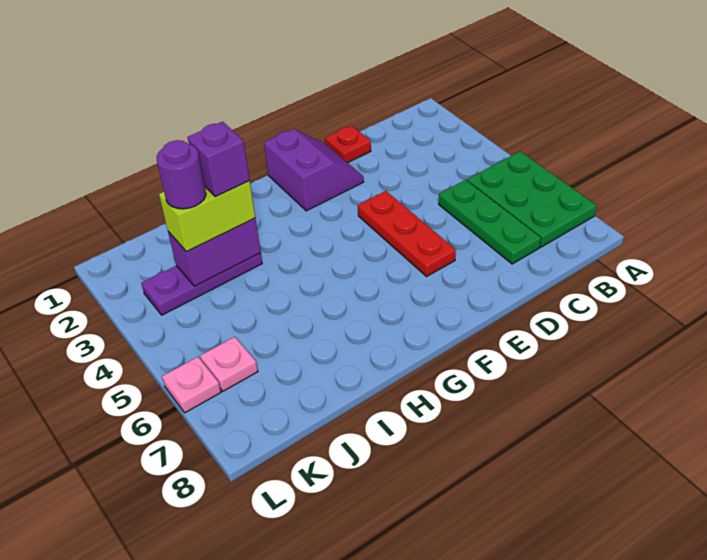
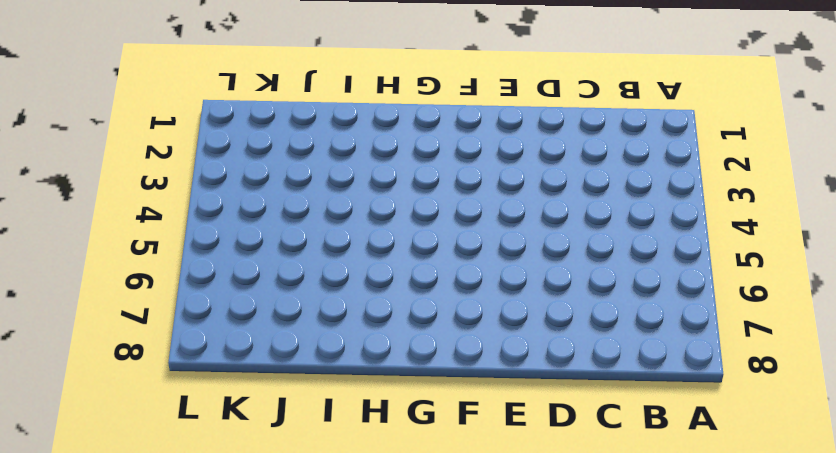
none -> green plate A5:B7 level 1
none -> green plate C5:C7 level 1
none -> red plate D1 level 1

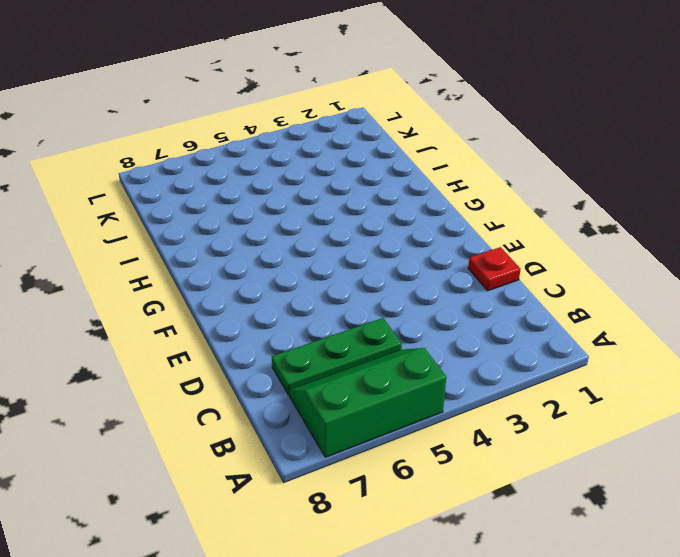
green slope A5:B7 level 1 top A -> green plate A5:B7 level 1
none -> purple slope E1:F2 level 1 top F
none -> red plate E4:E6 level 1
none -> purple plate I3:K3 level 1

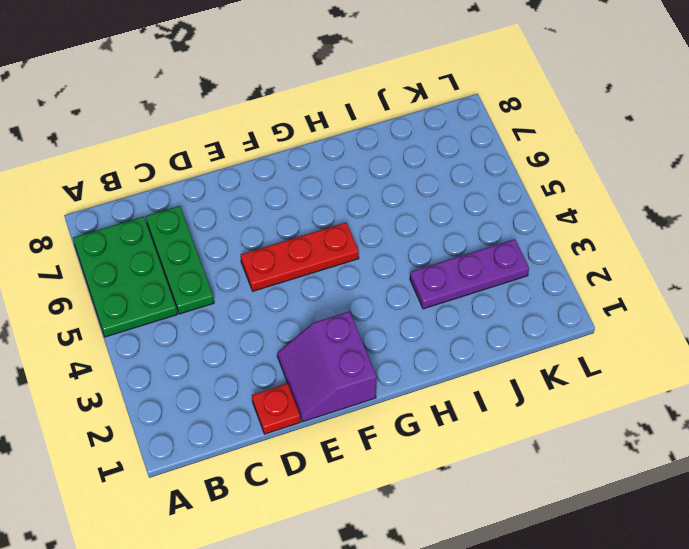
red plate E5:G5 level 1 -> red plate E4:E6 level 1
none -> pink plate K6 level 1
none -> pink plate L6 level 1
none -> purple brick I3:J3 level 2

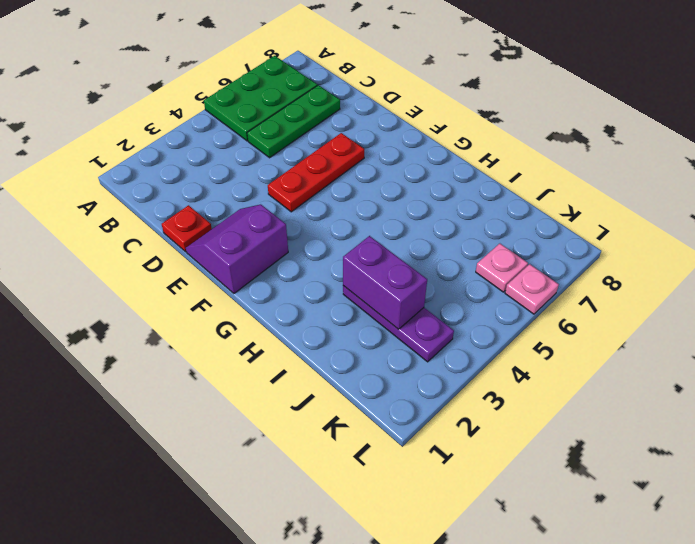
none -> lime brick I3:J3 level 3
none -> purple brick I3 level 4
none -> purple round brick J3 level 4

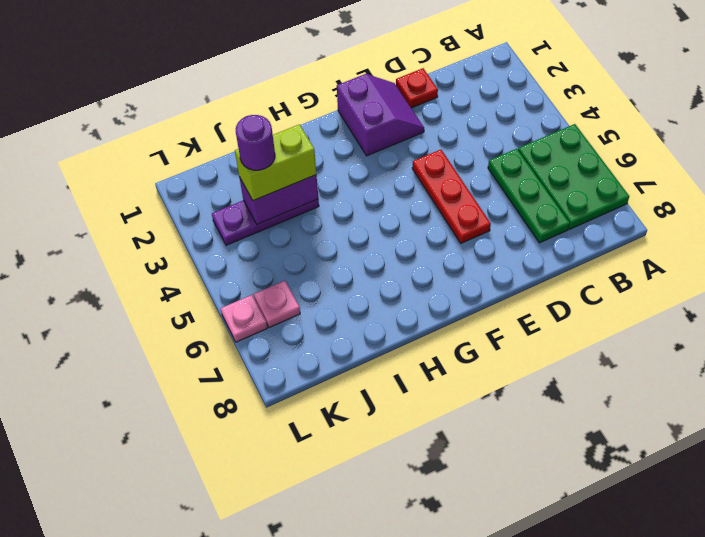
none -> purple brick I3 level 4

